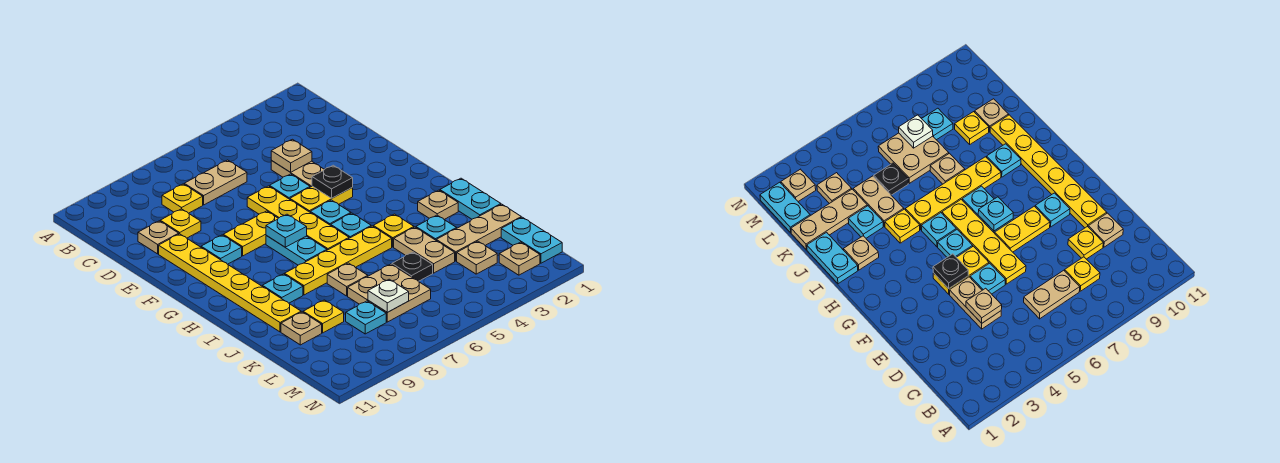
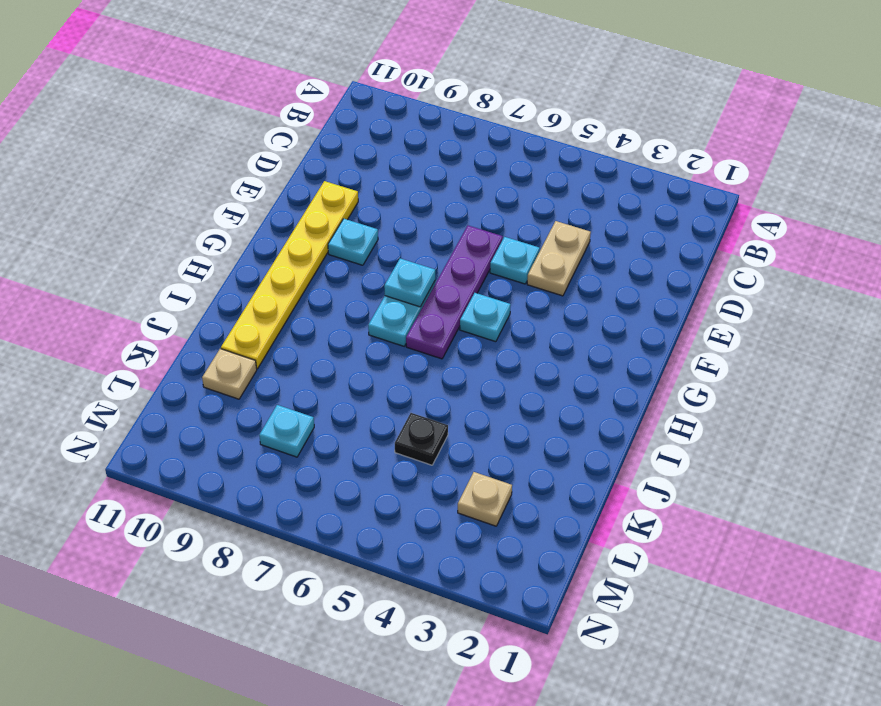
purple plate E6:H6 level 1 -> yellow plate E6:H6 level 1
none -> tan plate C6:C7 level 1
none -> yellow plate C8 level 1
none -> yellow plate D9 level 1
none -> tan plate D10 level 1

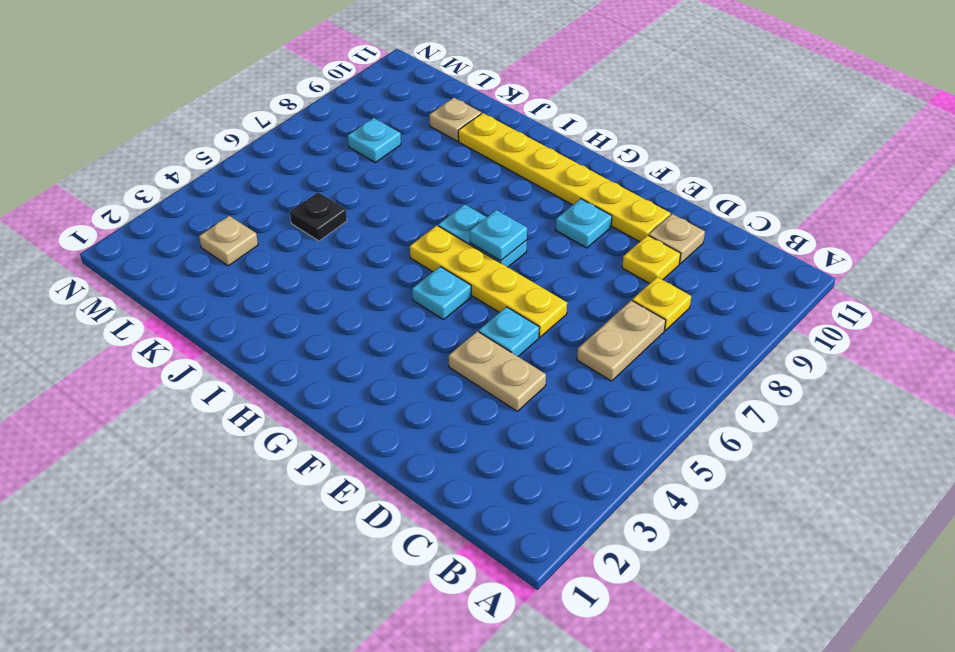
none -> yellow plate F4:F5 level 1
none -> yellow plate F7:F8 level 1
none -> cyan plate H5 level 1
none -> cyan plate I1:J1 level 1

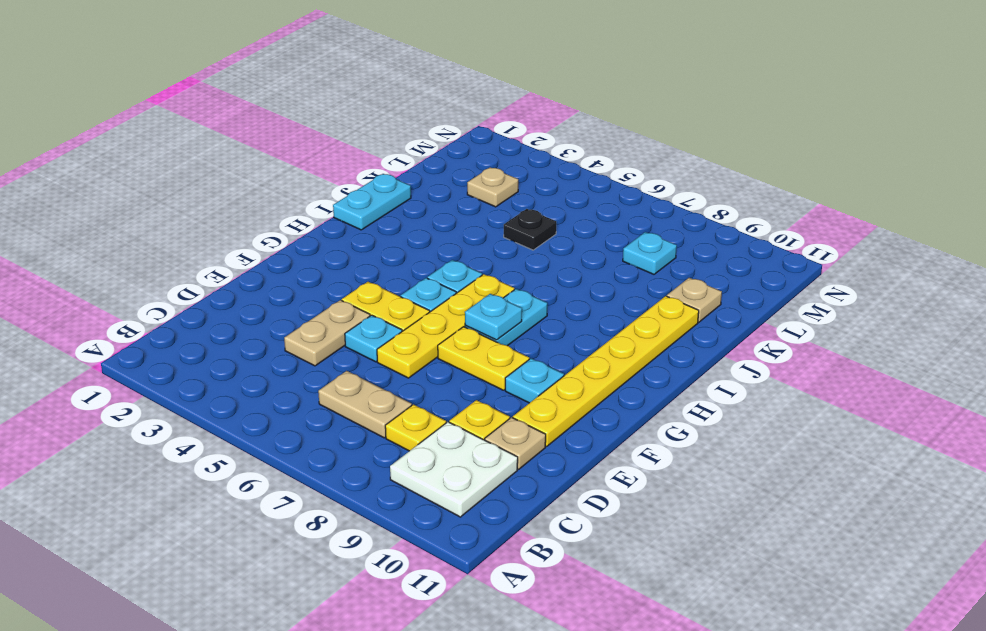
white plate B9:C10 level 1 -> none
none -> tan plate I2 level 1
none -> yellow plate I4 level 1
none -> yellow plate I5:I8 level 1
none -> cyan plate I9 level 1

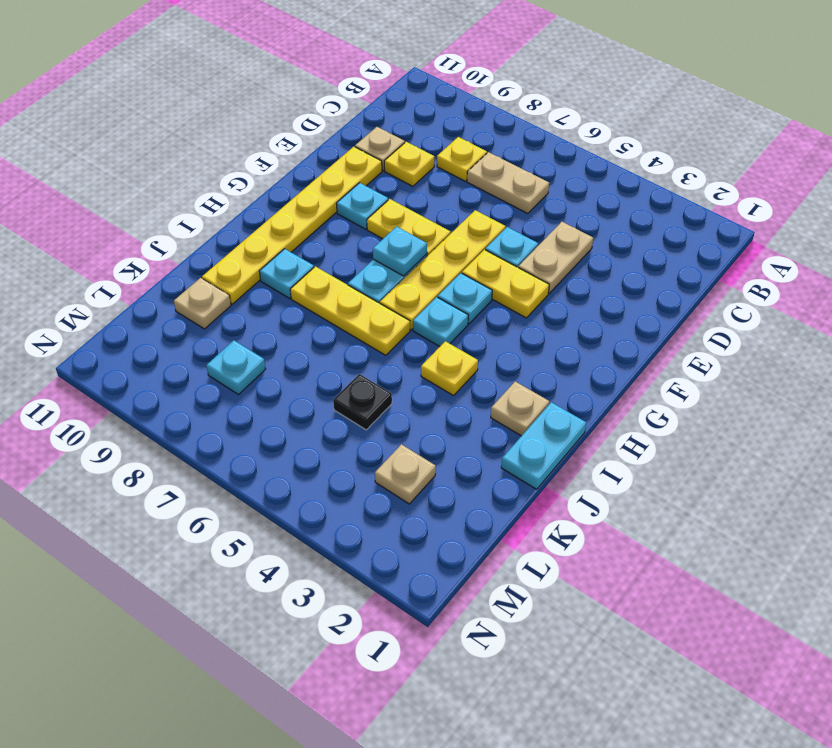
yellow plate I6:I8 level 1 -> yellow plate I5:I8 level 1
none -> cyan plate J3 level 1
none -> tan plate J4:K4 level 1
none -> tan plate J7 level 1
none -> tan plate K1:K3 level 1

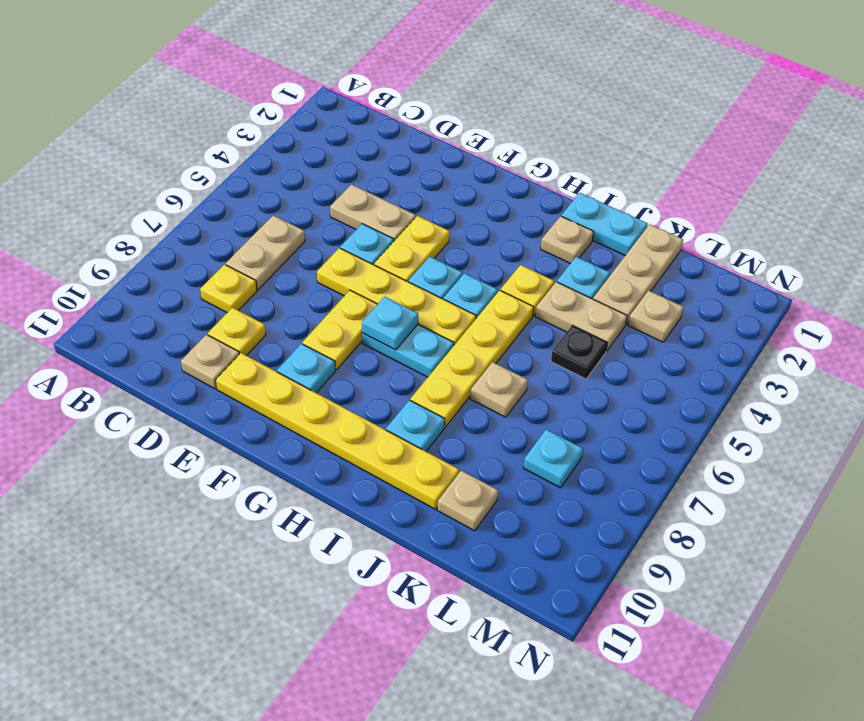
none -> tan plate K6:L7 level 1
none -> yellow plate K9 level 1
none -> cyan plate L1:M1 level 1
none -> tan plate M2 level 1

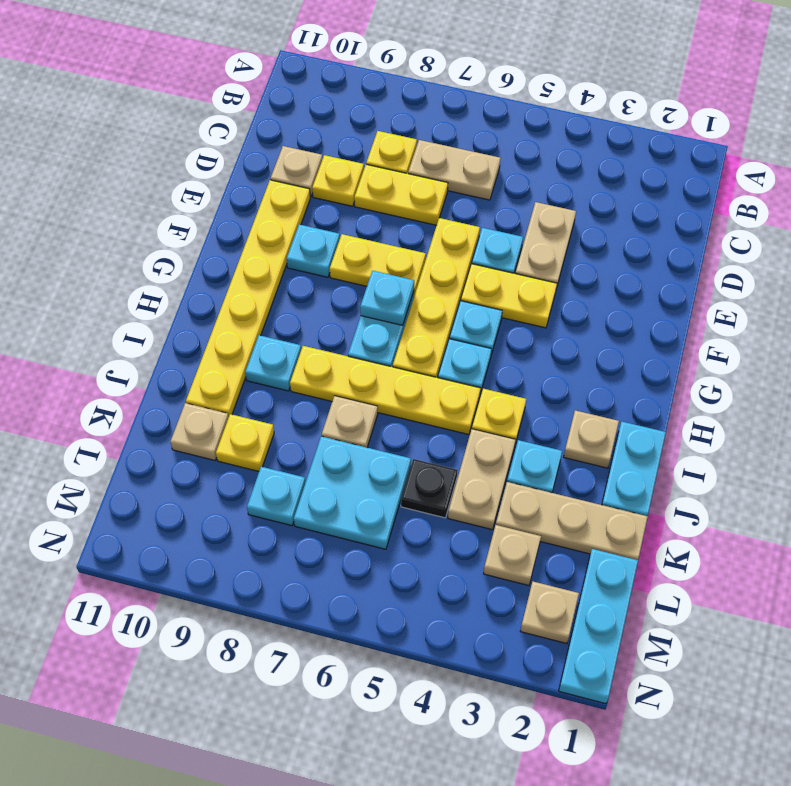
yellow plate D7:D8 level 1 -> none
cyan plate K6:L7 level 1 -> tan plate K6:L7 level 1
cyan plate L1:N1 level 1 -> cyan plate L1:M1 level 1
none -> tan plate D4 level 2
none -> black plate F4 level 2
none -> white plate L7 level 2

